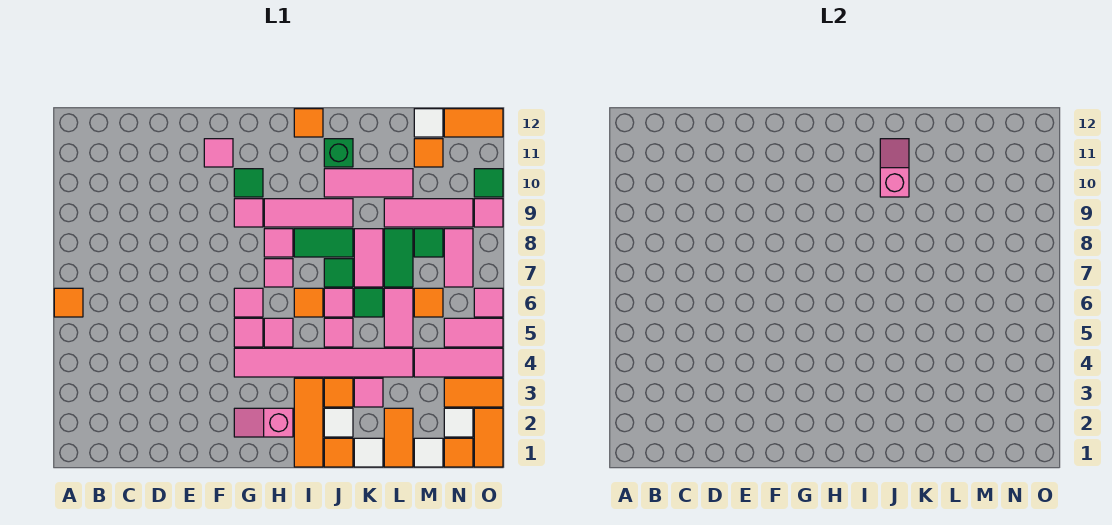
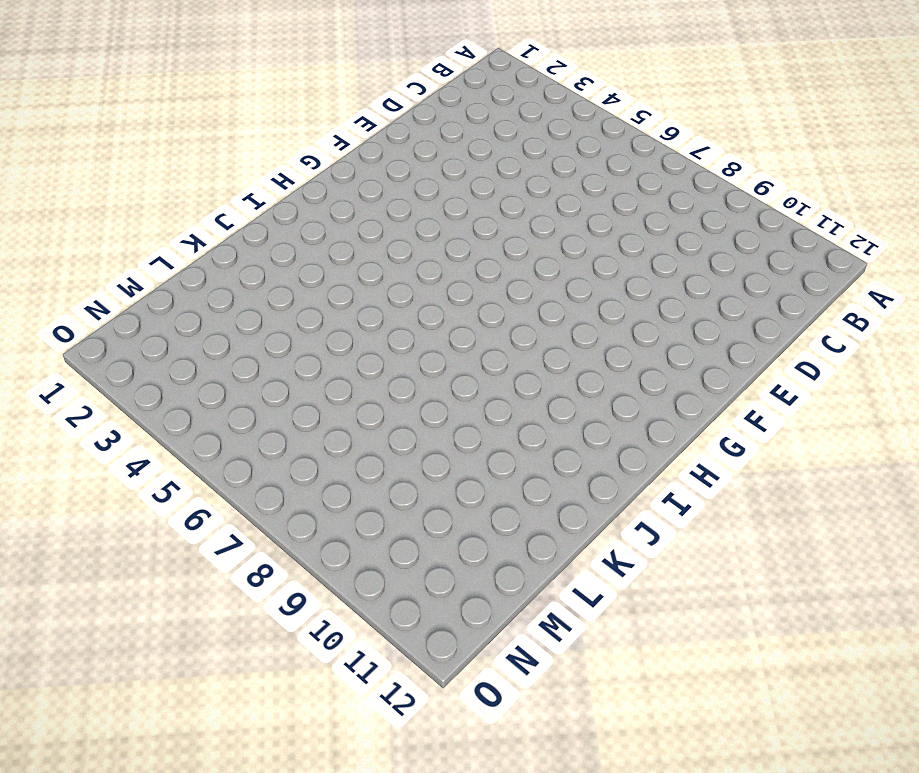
none -> orange tile A6 level 1
none -> pink tile F11 level 1
none -> pink slope G2:H2 level 1 top H
none -> pink tile G4:L4 level 1

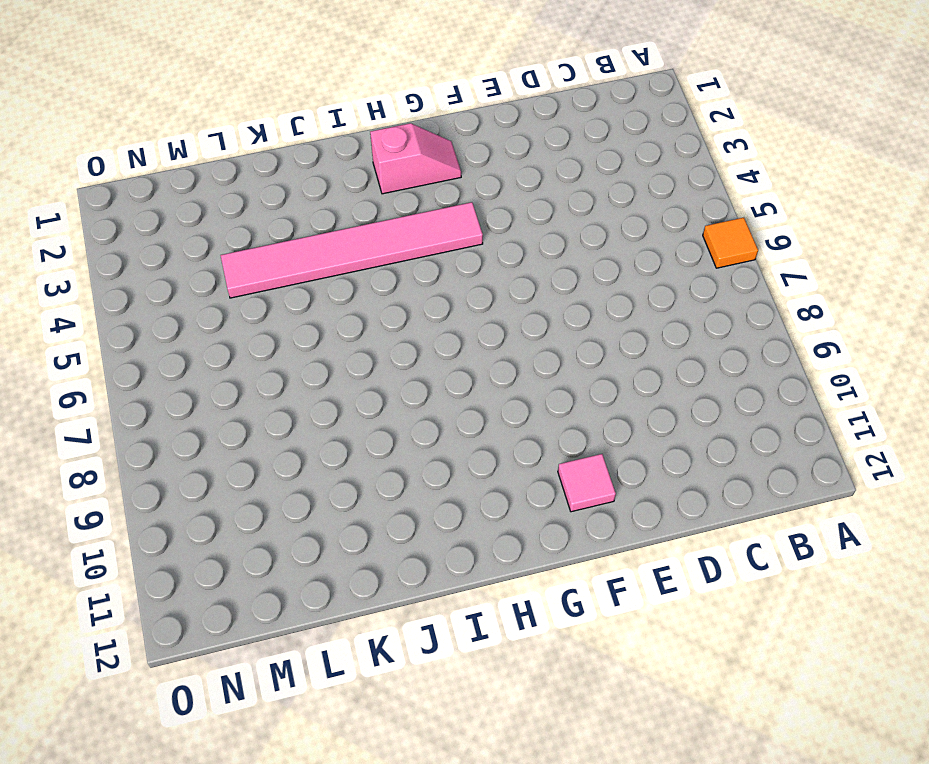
none -> pink tile G5 level 1
none -> pink tile G6 level 1
none -> pink tile G9 level 1
none -> green tile G10 level 1

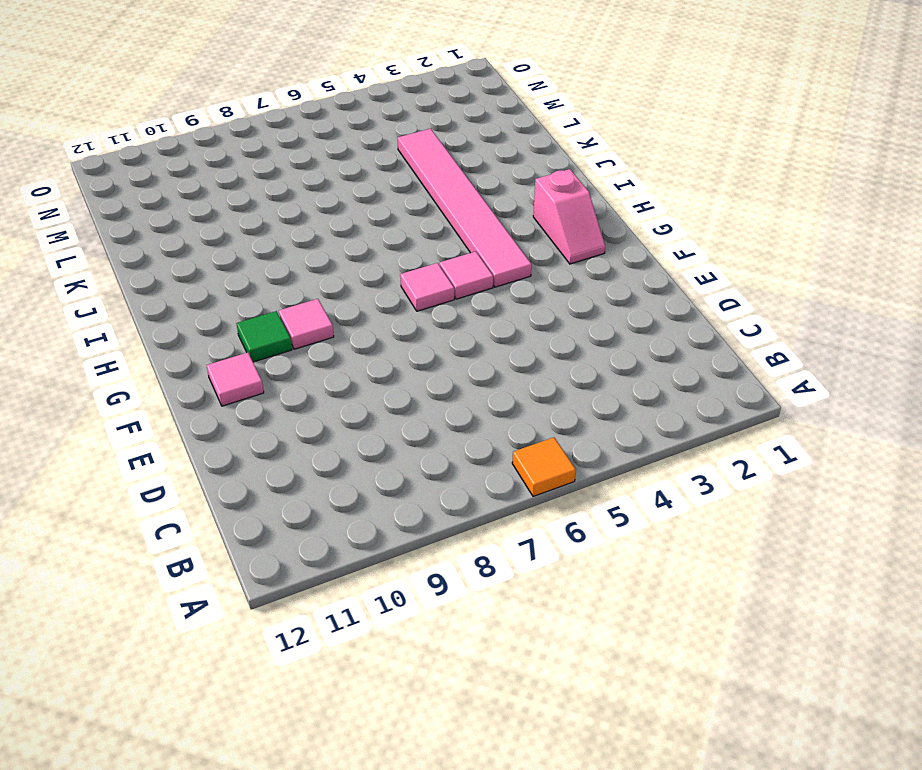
none -> pink tile H5 level 1
none -> pink tile H7 level 1
none -> pink tile H8 level 1
none -> pink tile H9:J9 level 1

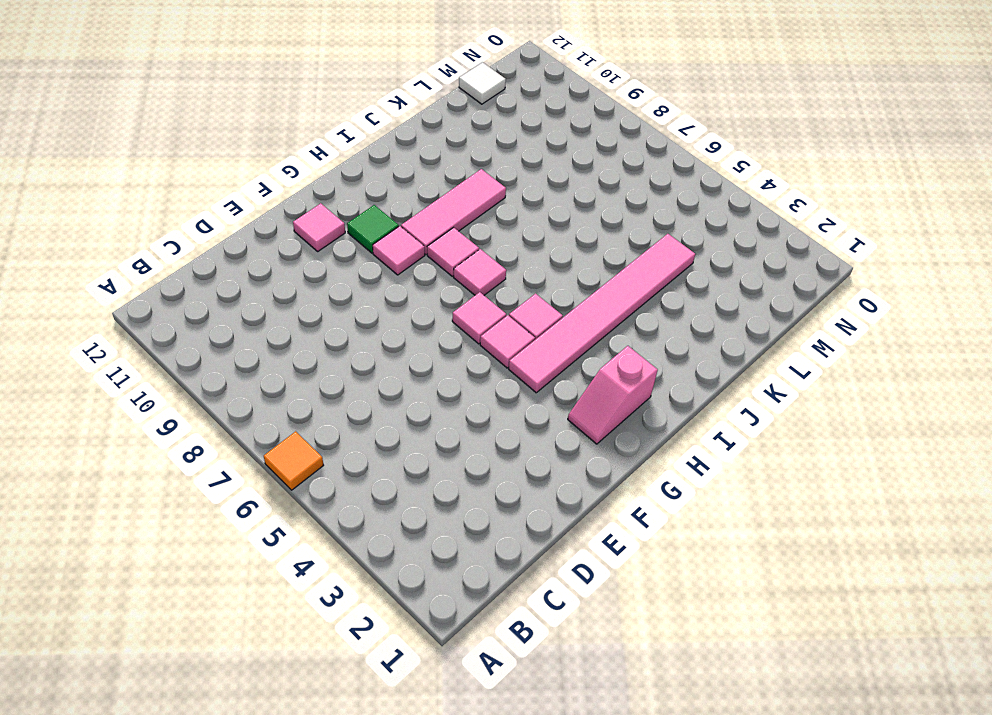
none -> orange tile I1:I3 level 1
none -> orange tile I6 level 1
none -> green tile I8:J8 level 1
none -> orange tile I12 level 1

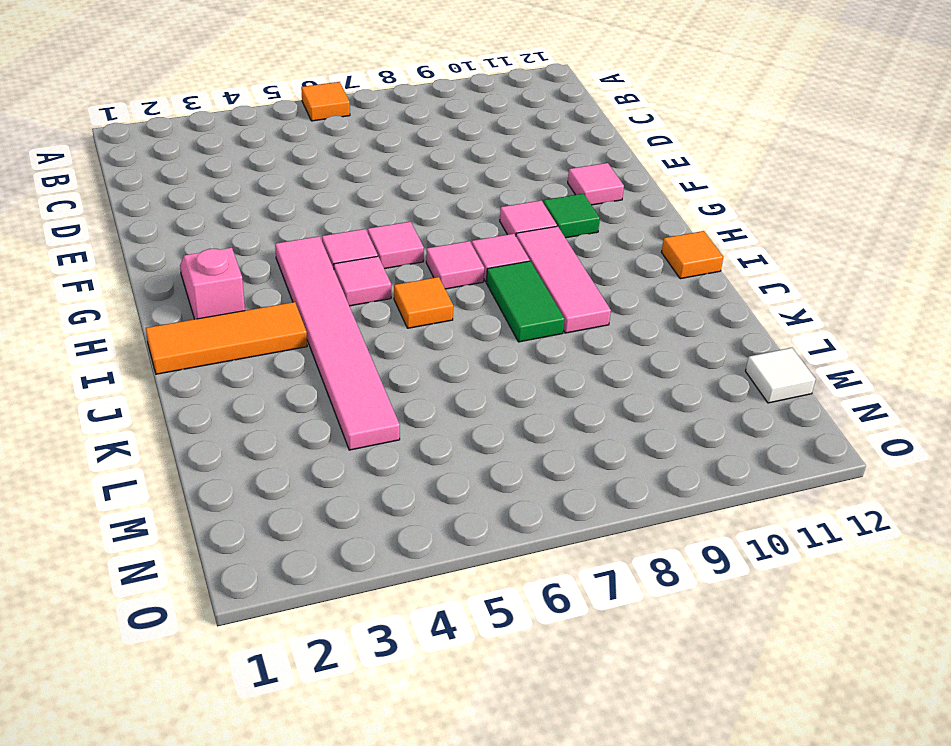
none -> orange tile J1 level 1
none -> white tile J2 level 1
none -> orange tile J3 level 1
none -> pink tile J5 level 1

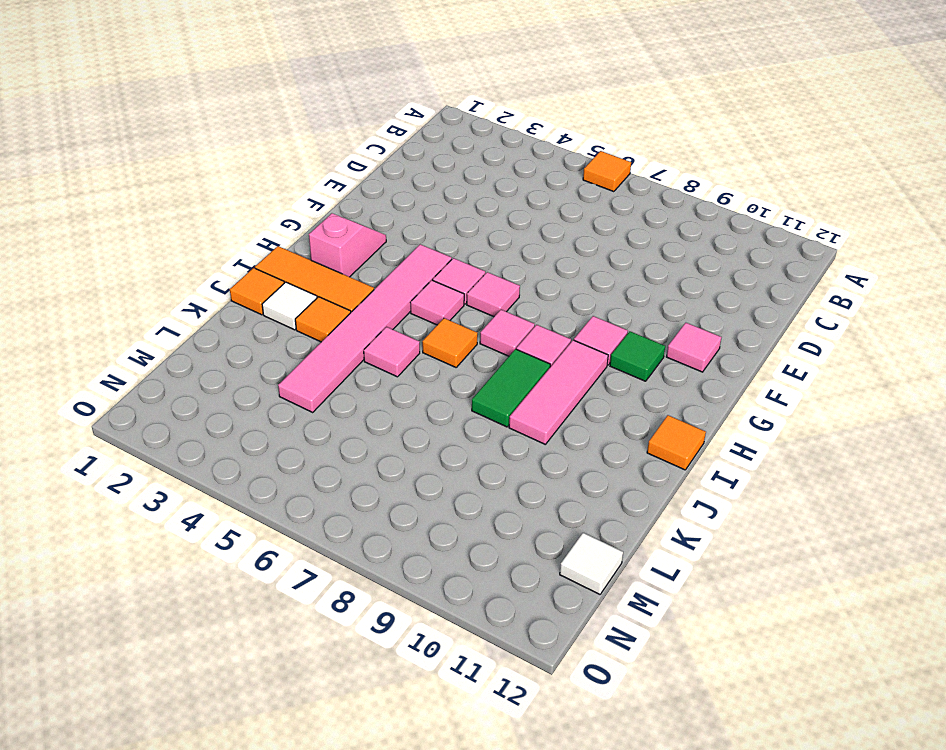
none -> pink tile J6 level 1
none -> green tile J7 level 1
none -> pink tile J10:L10 level 1
none -> green brick J11 level 1

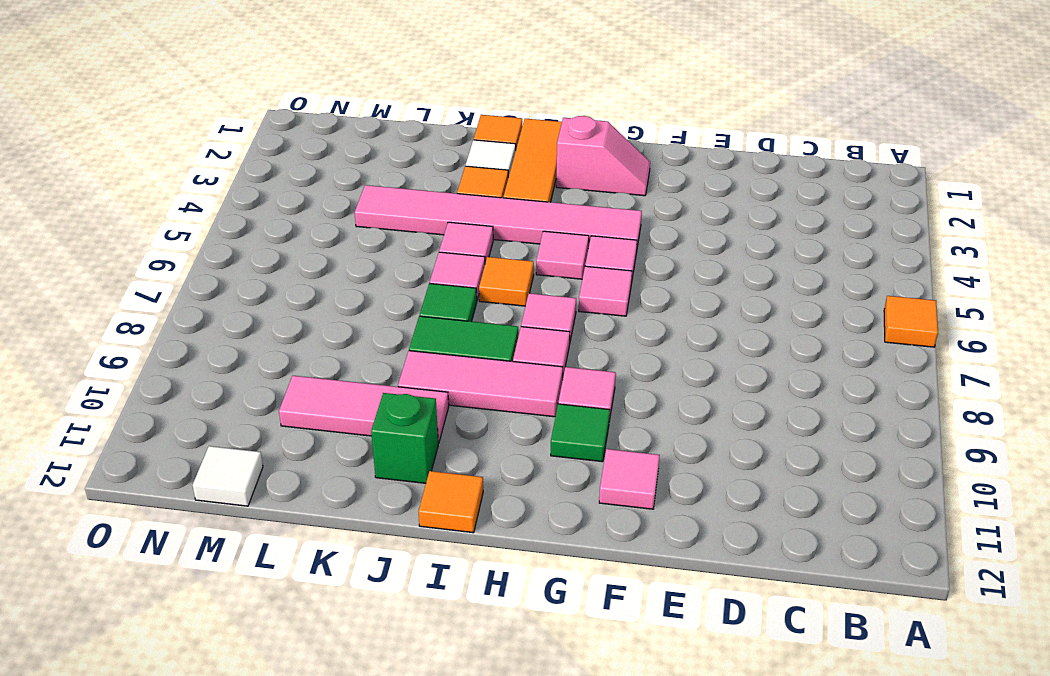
none -> white tile K1 level 1
none -> pink tile K3 level 1
none -> green tile K6 level 1
none -> pink tile K7:K8 level 1

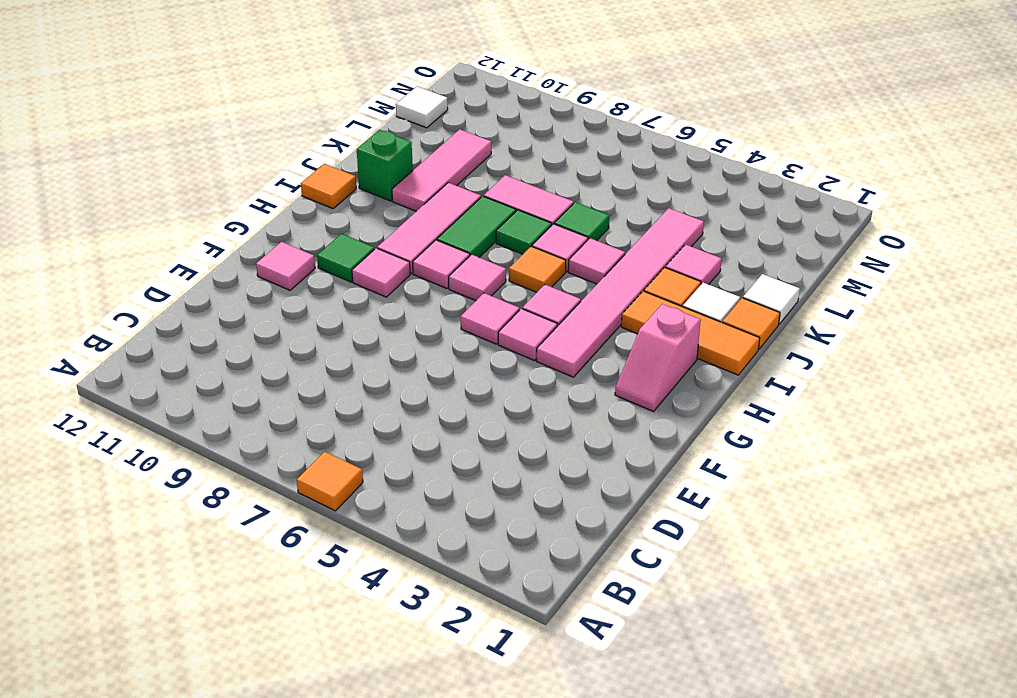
none -> orange tile L1:L2 level 1
none -> pink tile L5:L6 level 1
none -> green tile L7:L8 level 1
none -> pink tile L9:N9 level 1

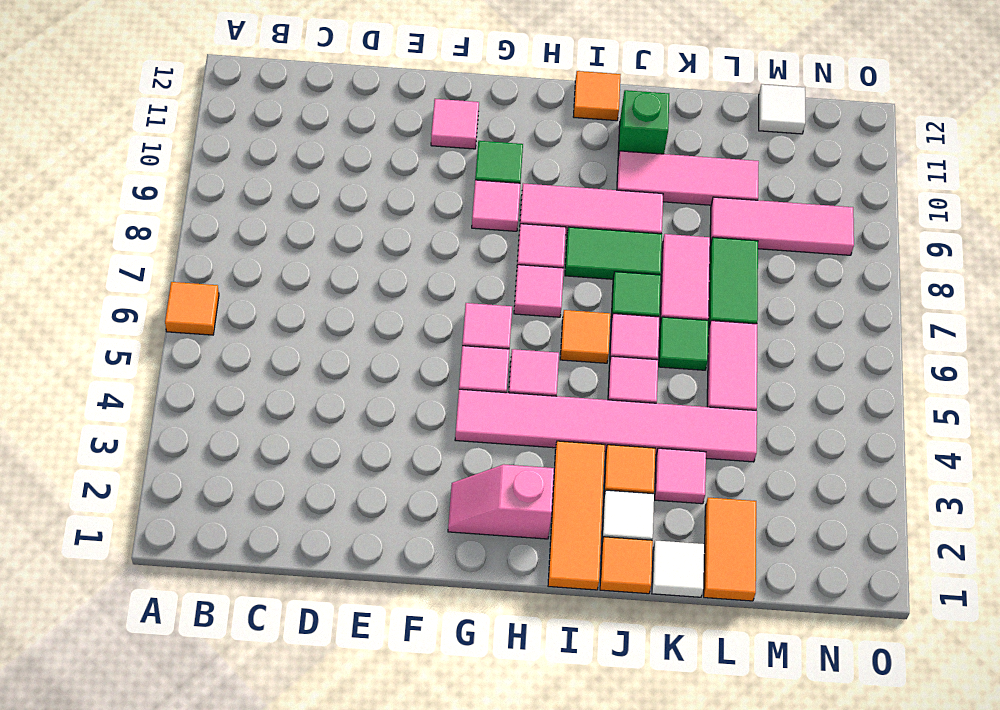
none -> white tile M1 level 1
none -> pink tile M4:O4 level 1
none -> orange tile M6 level 1
none -> green tile M8 level 1

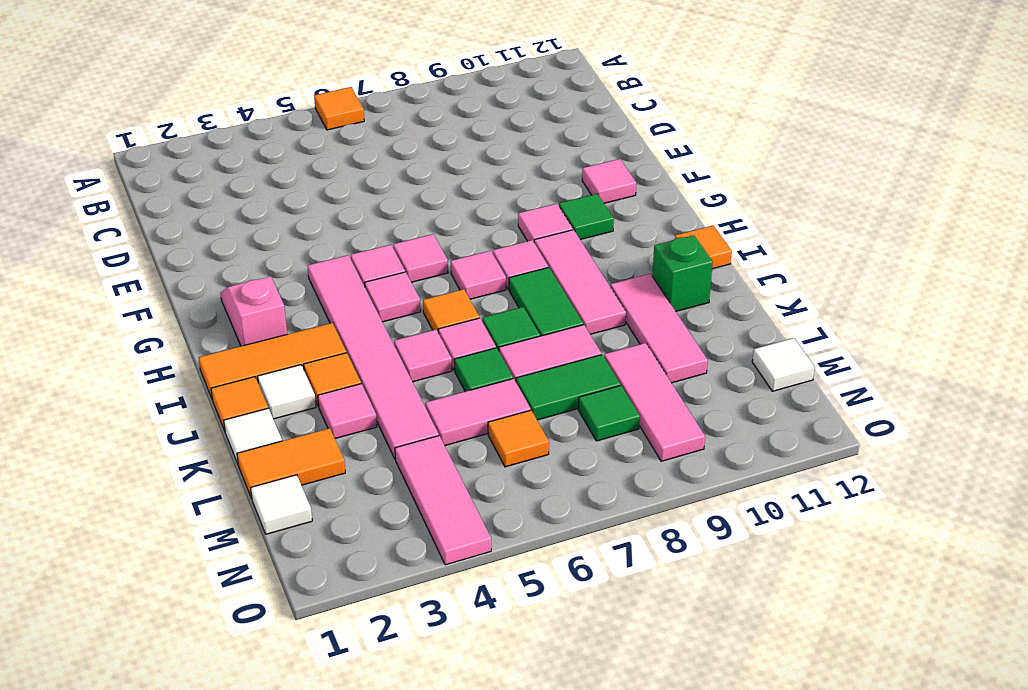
none -> orange tile M11 level 1
none -> orange tile N1 level 1
none -> white tile N2 level 1
none -> orange tile N3:O3 level 1

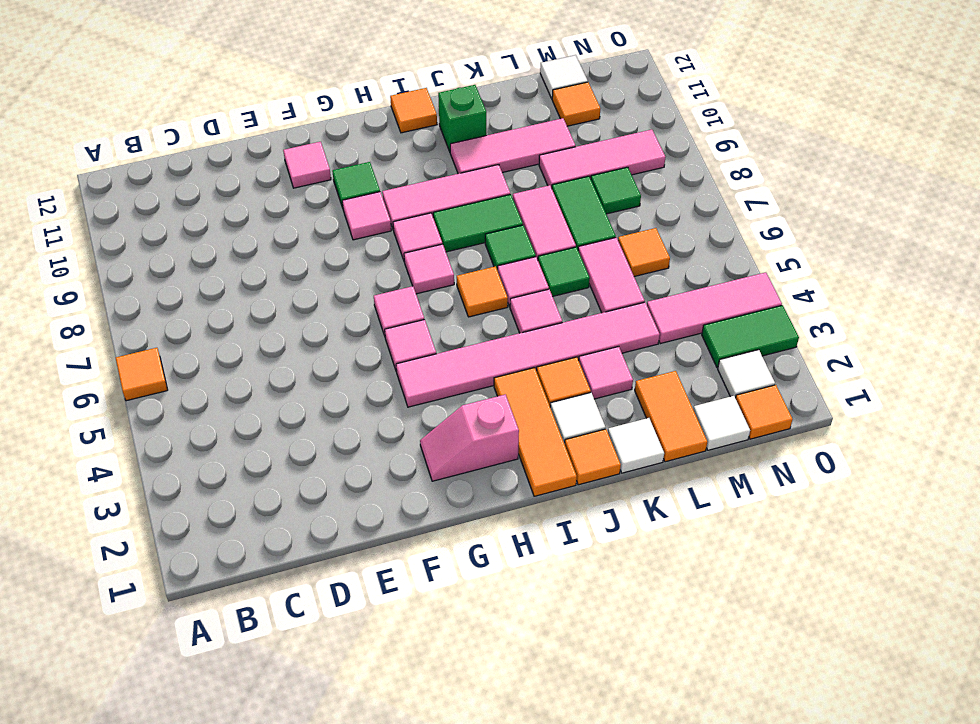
green tile N3:O3 level 1 -> orange tile N3:O3 level 1
none -> pink tile H5 level 1
none -> pink tile N5:O5 level 1
none -> pink tile N7:N8 level 1
none -> orange tile N12:O12 level 1

